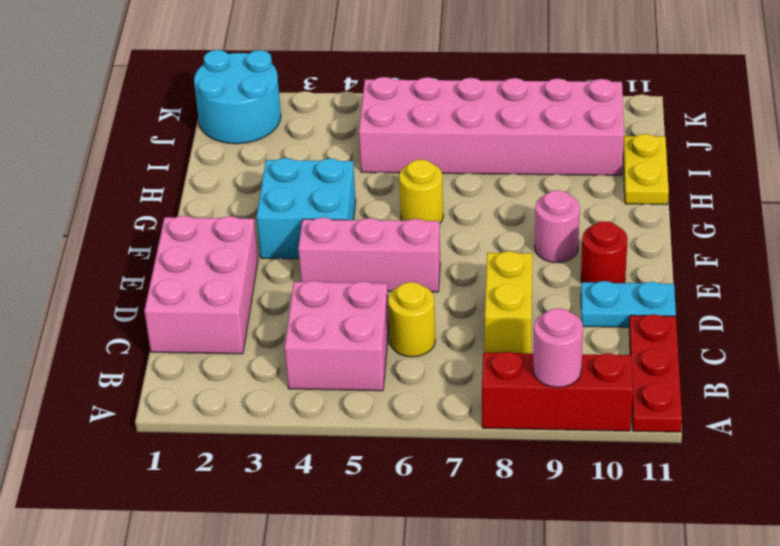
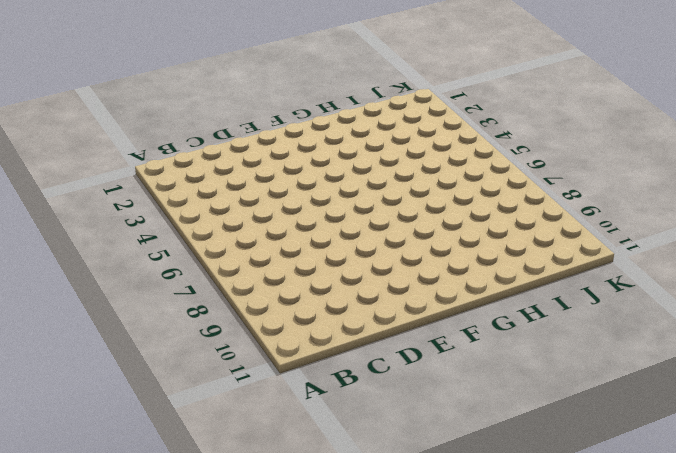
none -> red brick A8:A10 level 1
none -> red plate A11:C11 level 1
none -> pink brick B4:C5 level 1

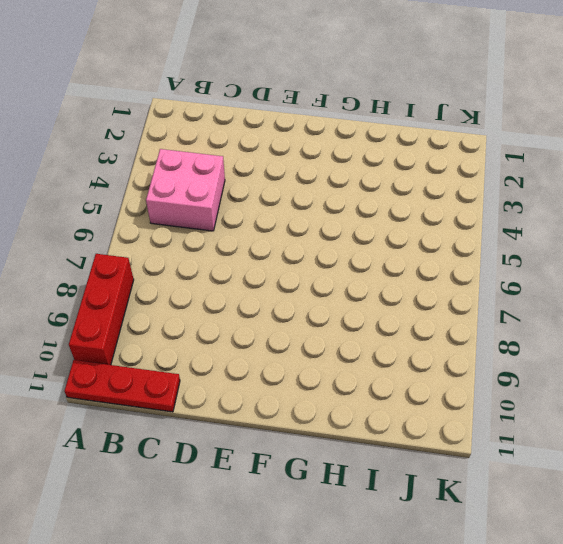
none -> pink brick C1:E2 level 1
none -> yellow round brick C6 level 1
none -> yellow brick C8:D8 level 1

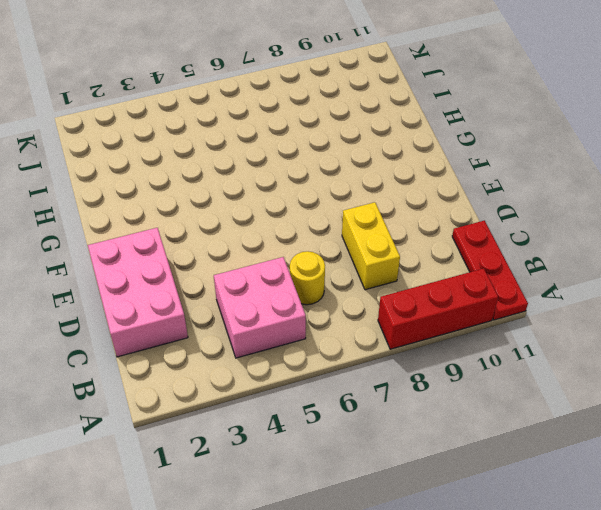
none -> cyan plate D10:D11 level 1
none -> pink brick E4:E6 level 1
none -> red round brick E10 level 1

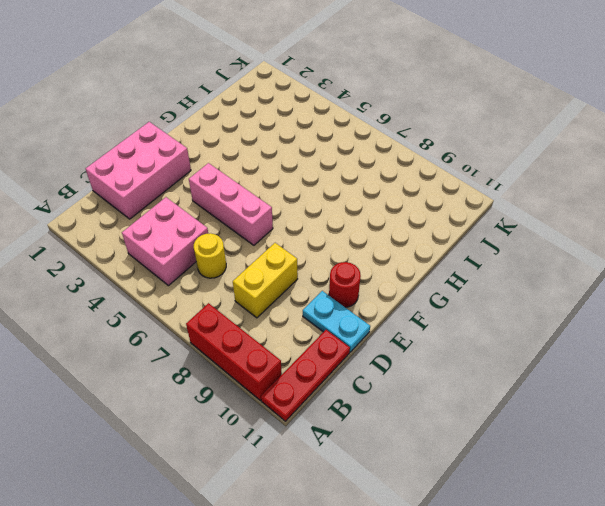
none -> cyan brick F3:G4 level 1
none -> pink round brick F9 level 1
none -> yellow round brick G6 level 1

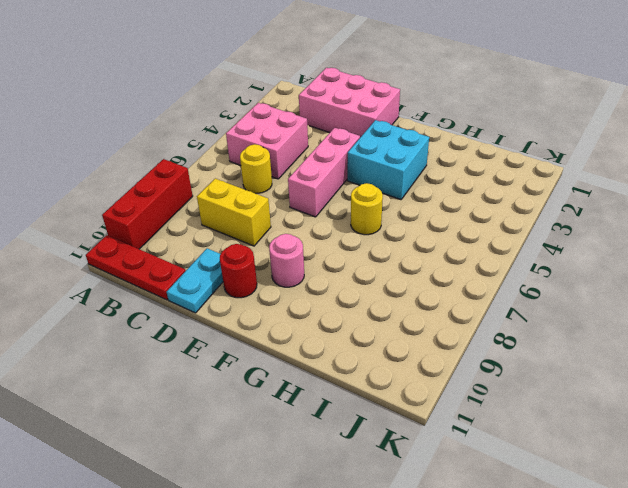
none -> yellow plate H11:I11 level 1
none -> pink brick I5:J10 level 1
none -> cyan round brick J1:K2 level 1

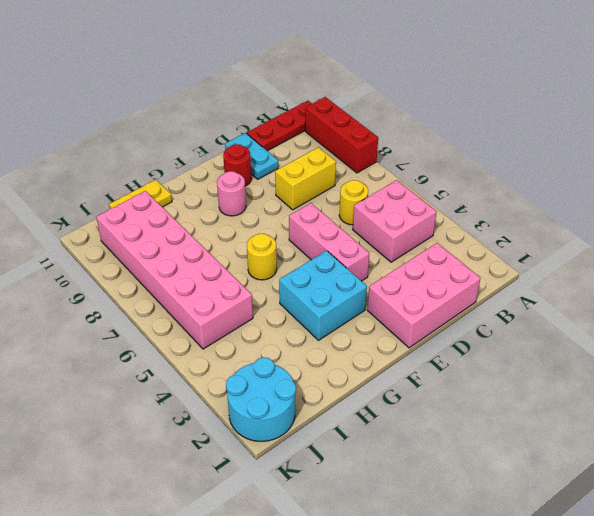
none -> pink round brick A9 level 2

